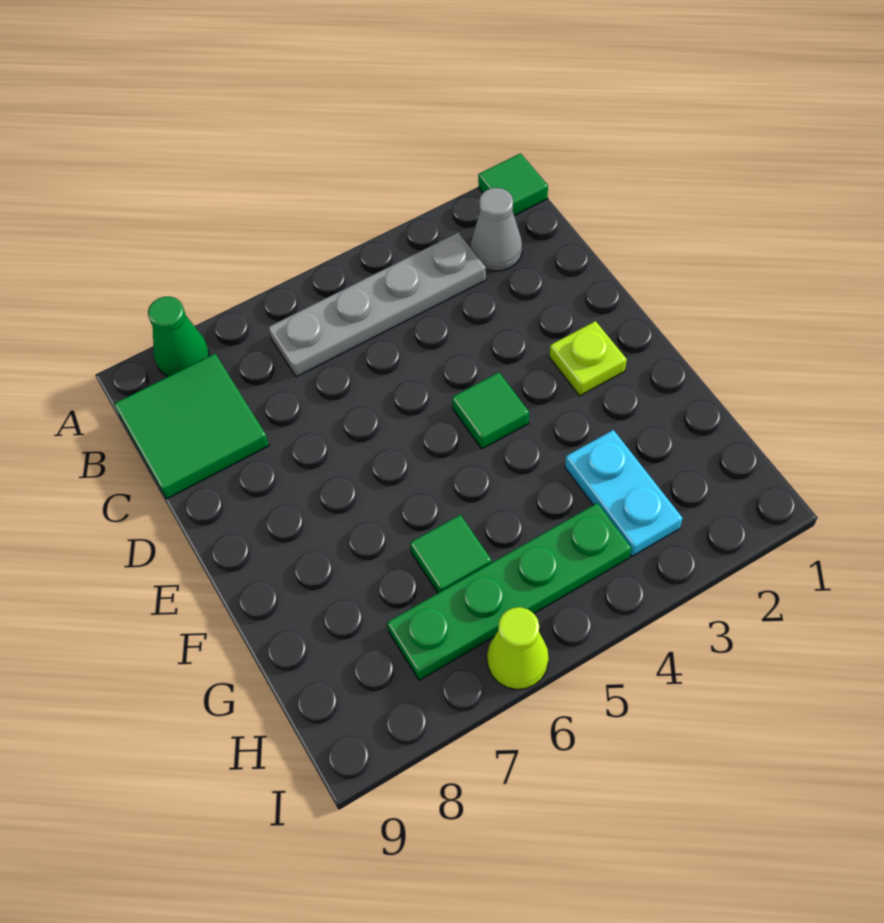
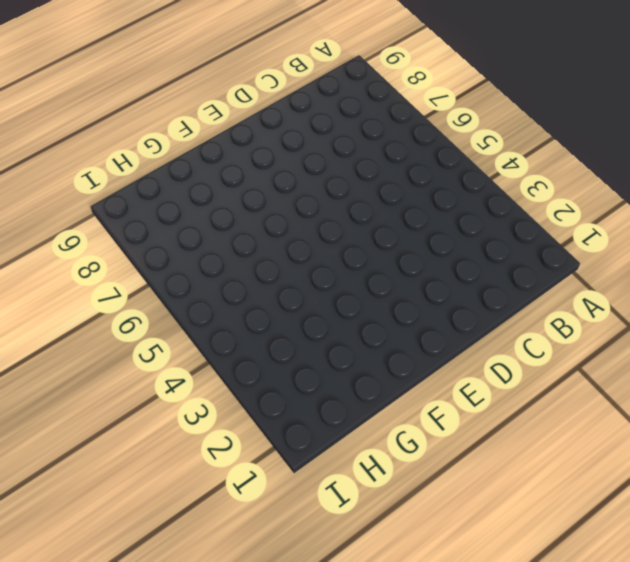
none -> green tile A1 level 1
none -> green cone A8 level 1

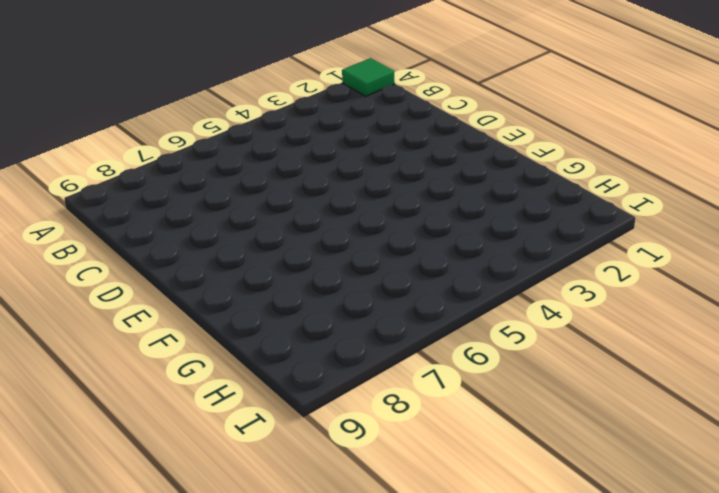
none -> green cone A8 level 1
none -> grey cone B2 level 1

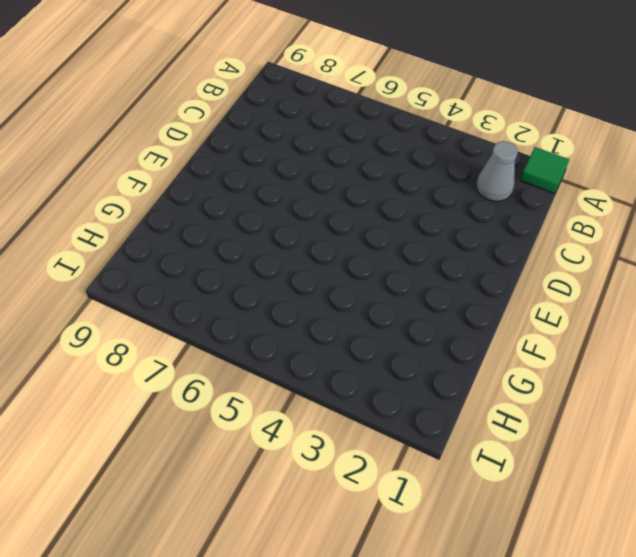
none -> green cone A8 level 1
none -> grey plate B3:B6 level 1

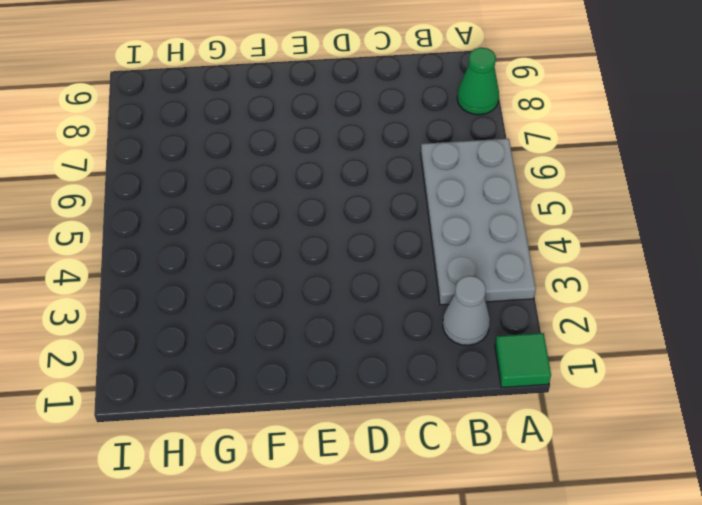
grey plate A3:B6 level 1 -> grey plate B3:B6 level 1
none -> green tile B8:C9 level 1
none -> lime plate E2 level 1

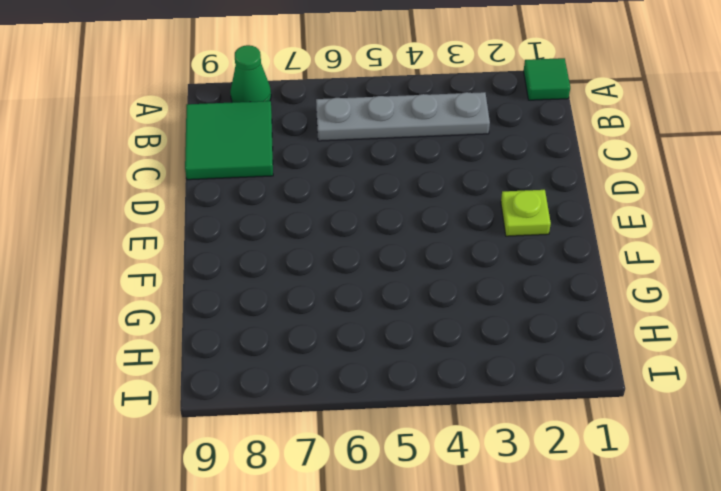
none -> grey cone B2 level 1
none -> green tile E4 level 1

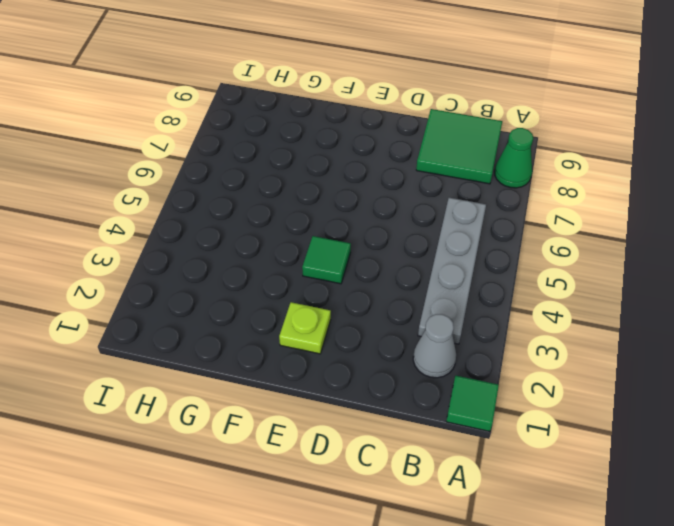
none -> cyan plate G3:H3 level 1
none -> green tile G6 level 1

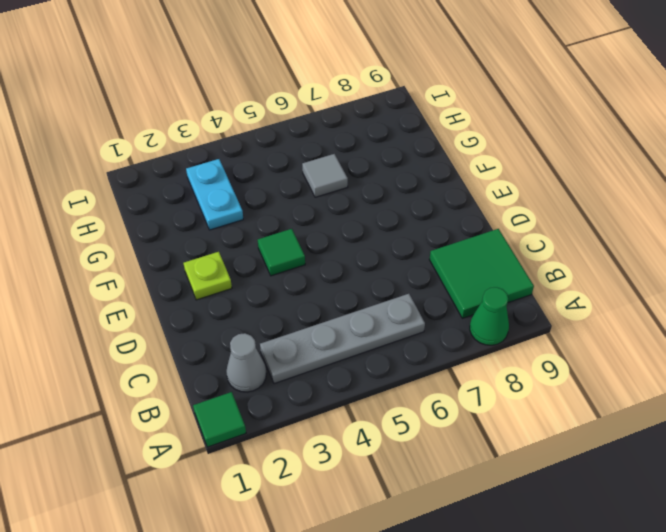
grey tile G6 level 1 -> green tile G6 level 1
none -> green plate H4:H7 level 1
none -> lime cone I6 level 1

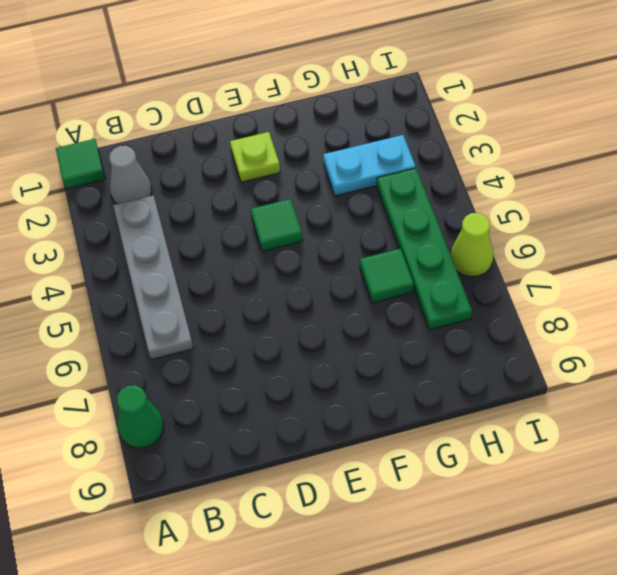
none -> green tile B8:C9 level 1

